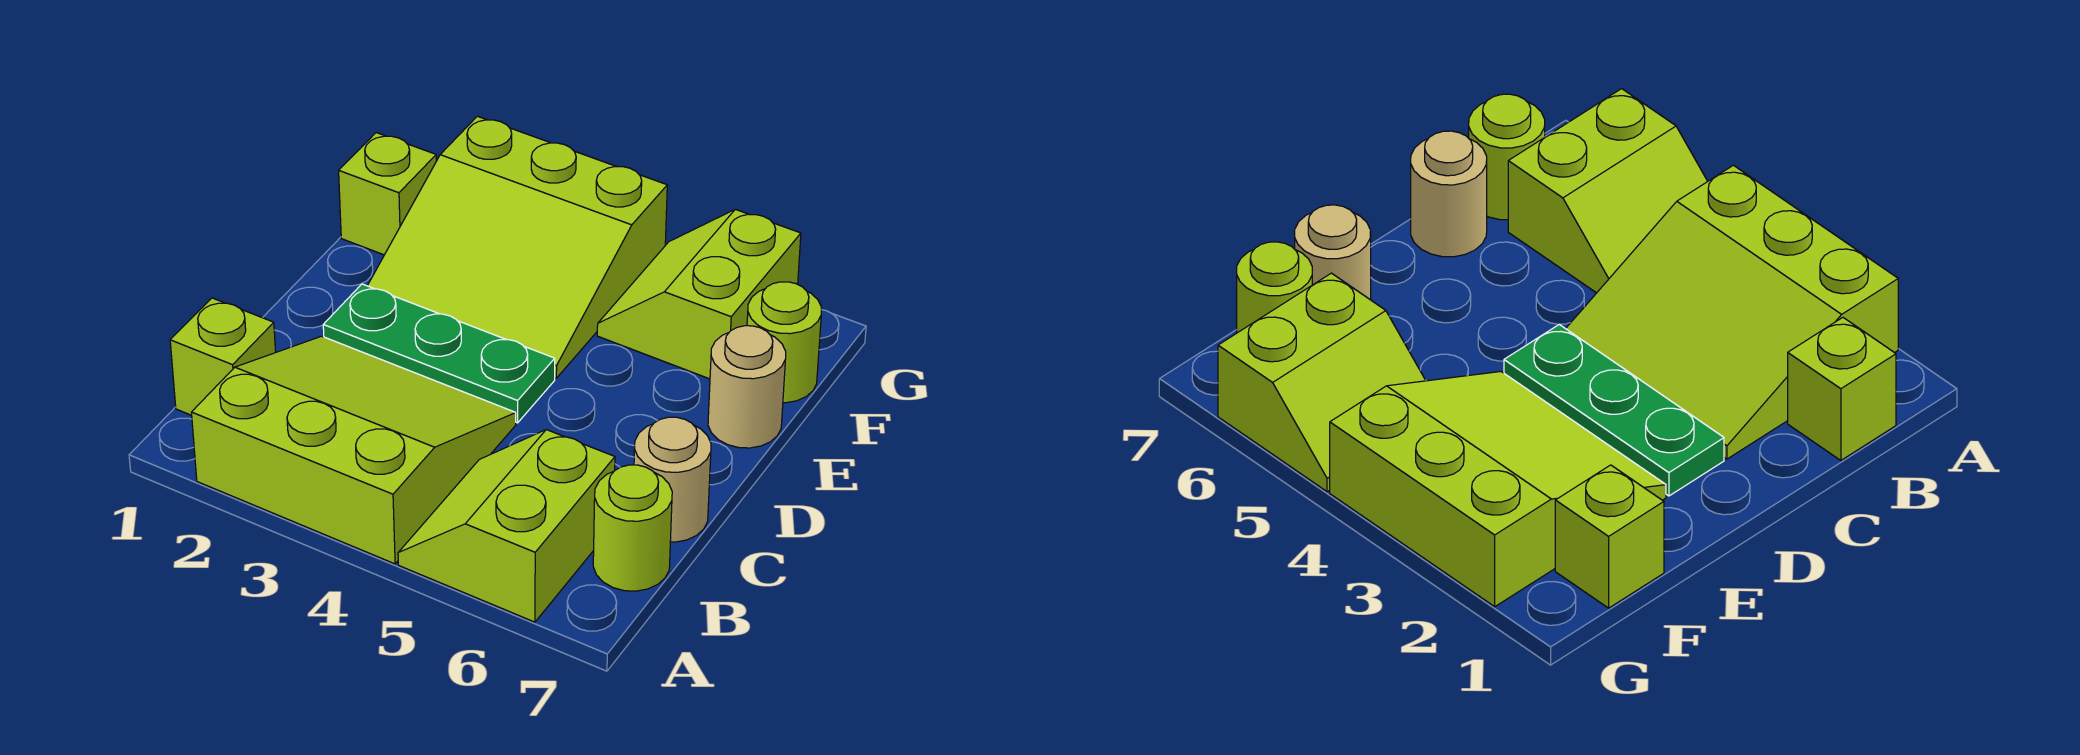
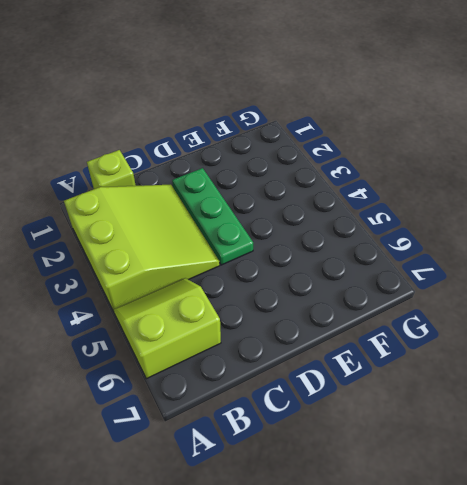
none -> lime round brick B7 level 1
none -> tan round brick C7 level 1

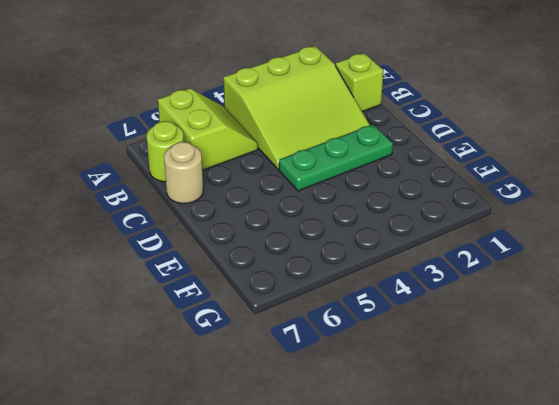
none -> lime slope E2:G4 level 1 top G
none -> tan round brick E7 level 1

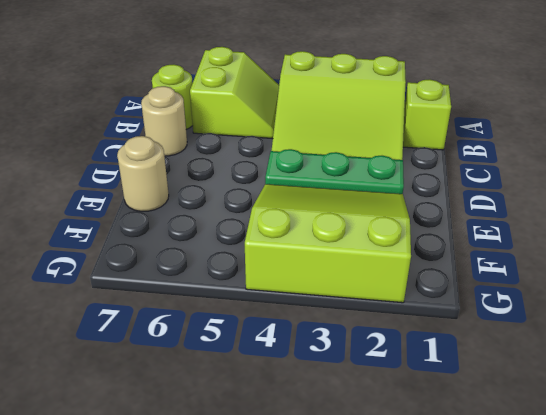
none -> lime brick F1 level 1
none -> lime slope F5:G6 level 1 top 6

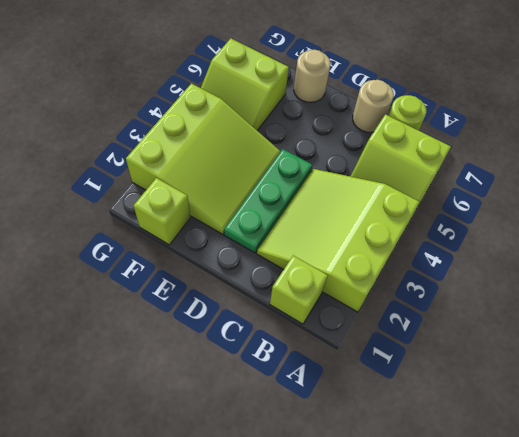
none -> lime round brick F7 level 1

